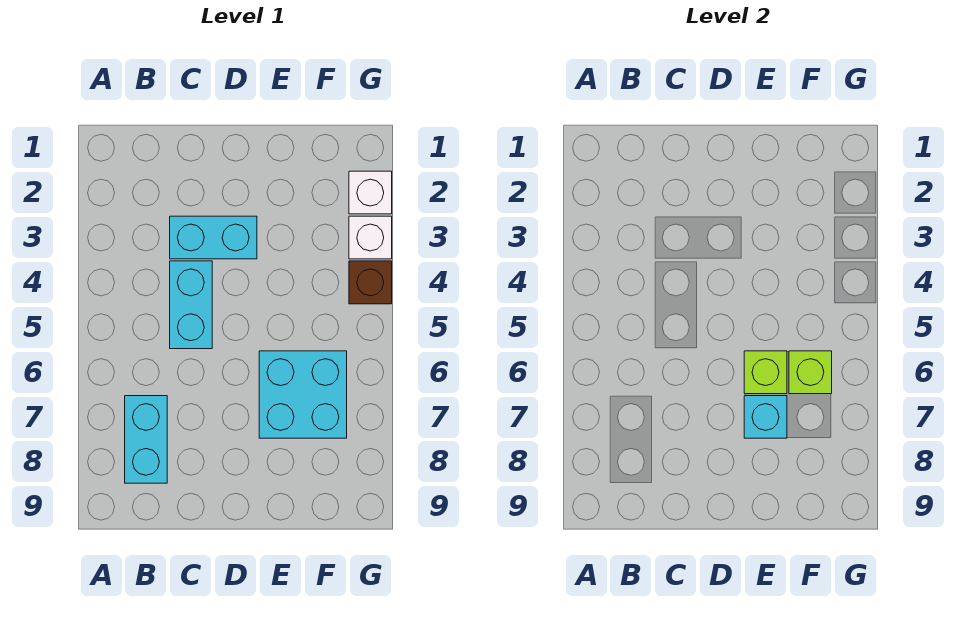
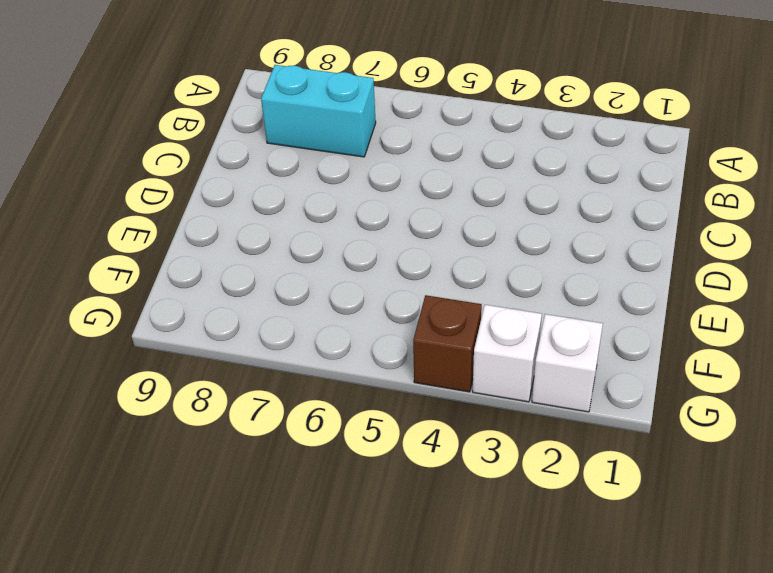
none -> cyan brick C3:D3 level 1
none -> cyan brick C4:C5 level 1

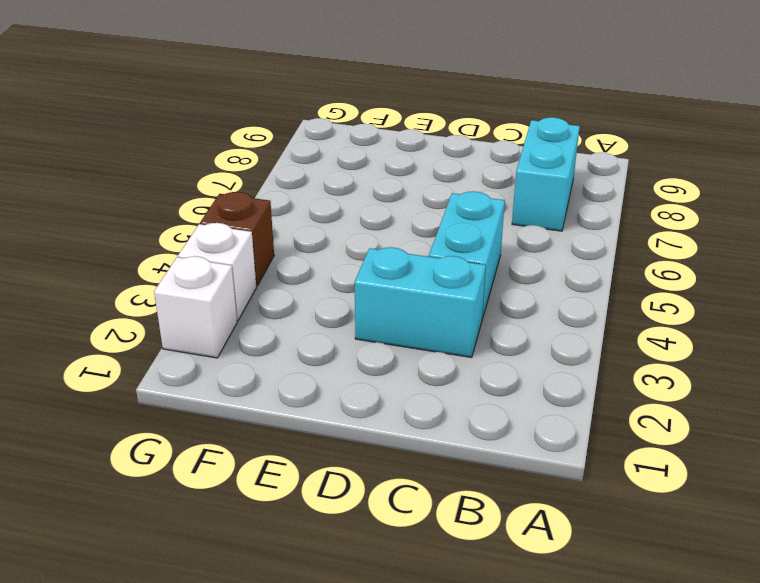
none -> cyan brick E6:F7 level 1
none -> lime brick E6 level 2

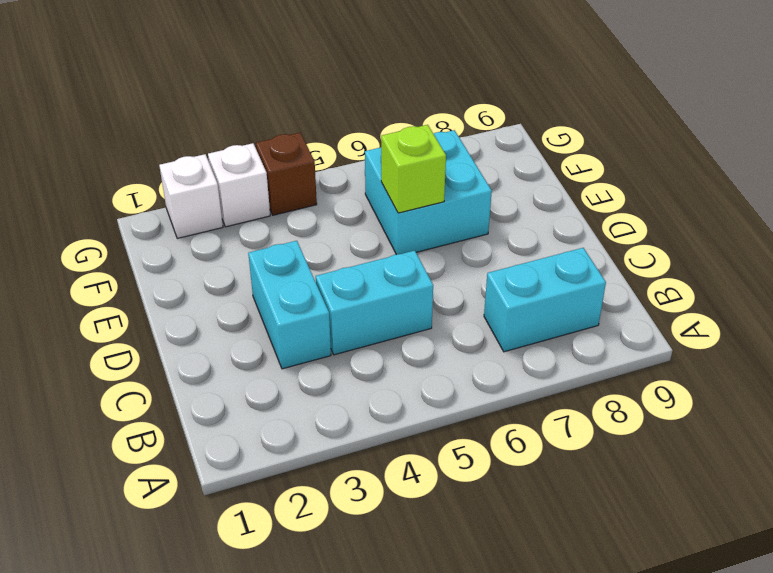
none -> cyan brick E7 level 2
none -> lime brick F6 level 2

